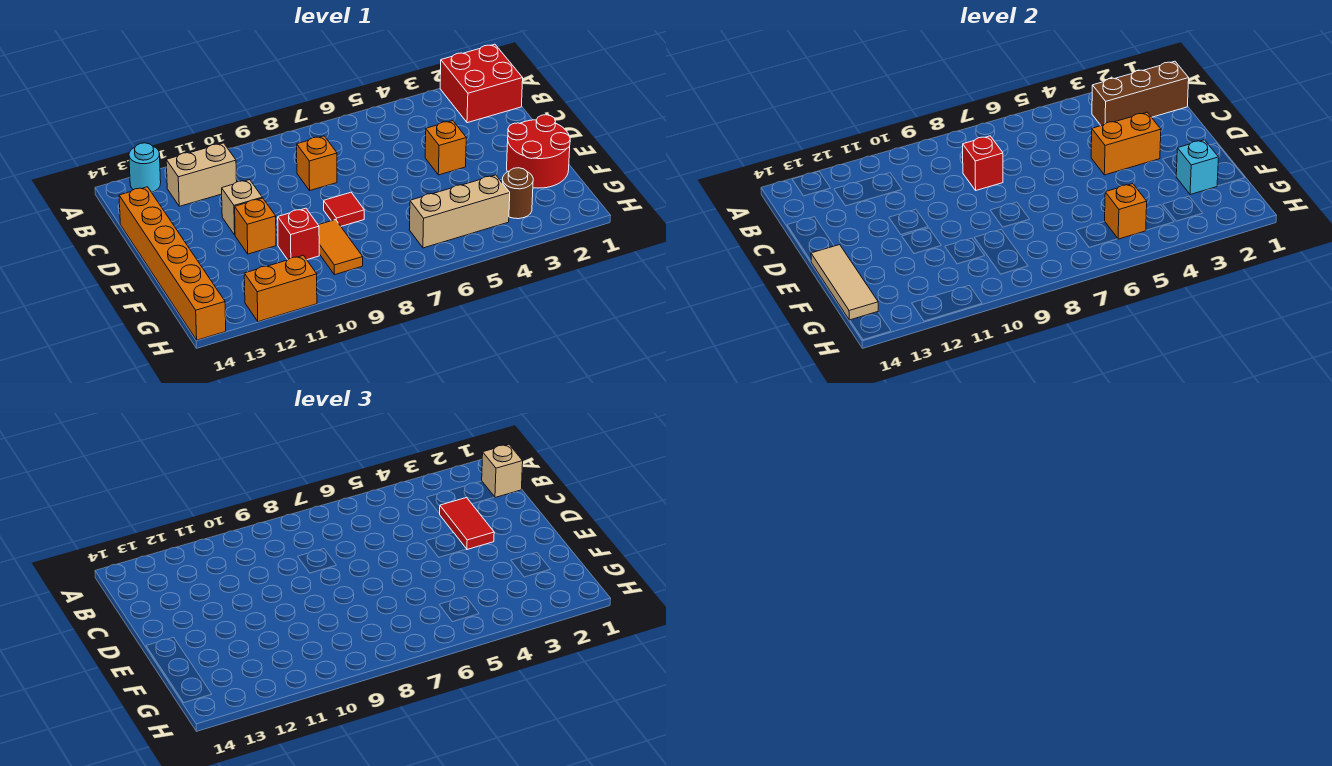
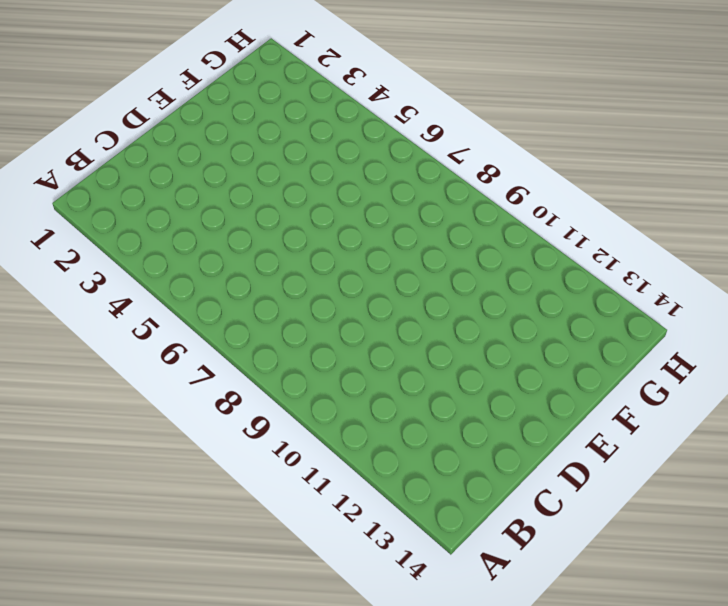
none -> red brick A1:B2 level 1
none -> cyan round brick A13 level 1
none -> tan brick B11:B12 level 1

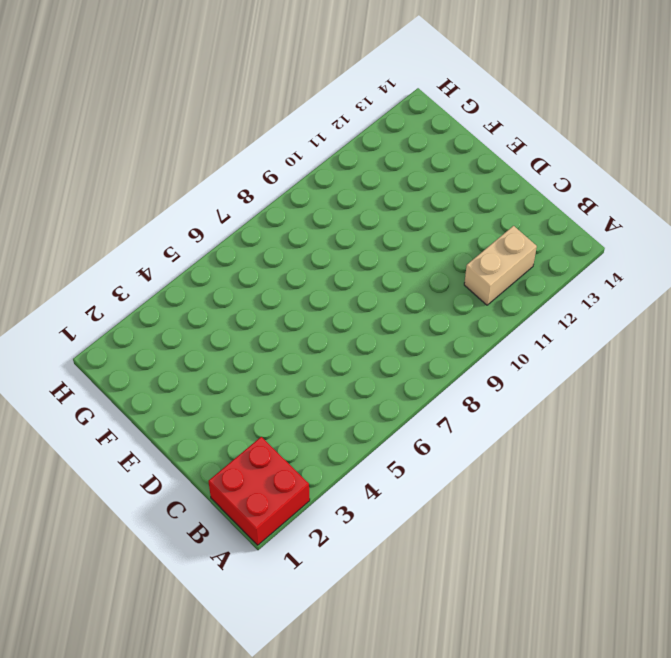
none -> cyan round brick A13 level 1
none -> orange brick C8 level 1
none -> orange brick C14:H14 level 1

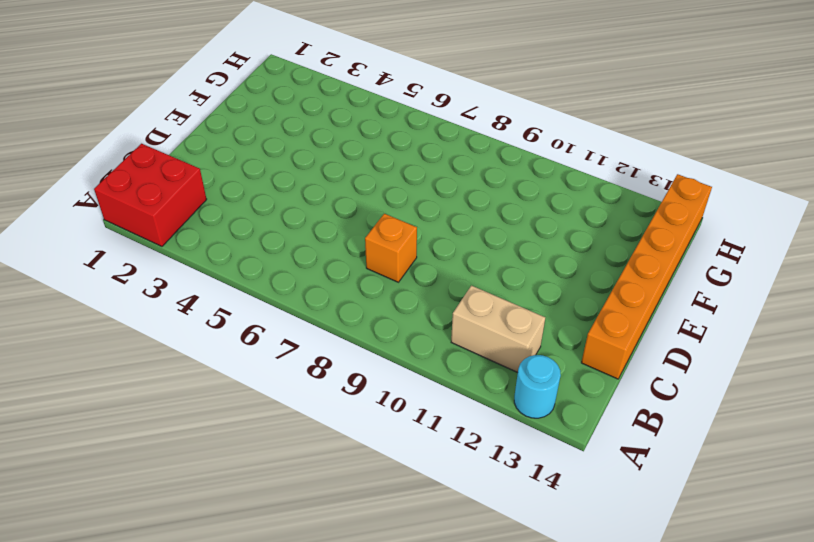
none -> orange brick D4 level 1
none -> tan brick D11 level 1
none -> red round brick E1:F2 level 1

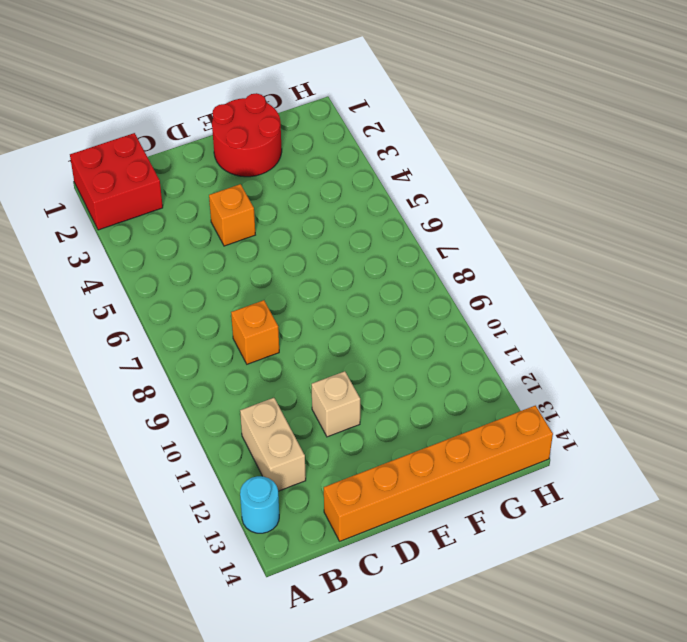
none -> red tile E8 level 1
none -> orange brick E11 level 1
none -> orange tile F9:G9 level 1

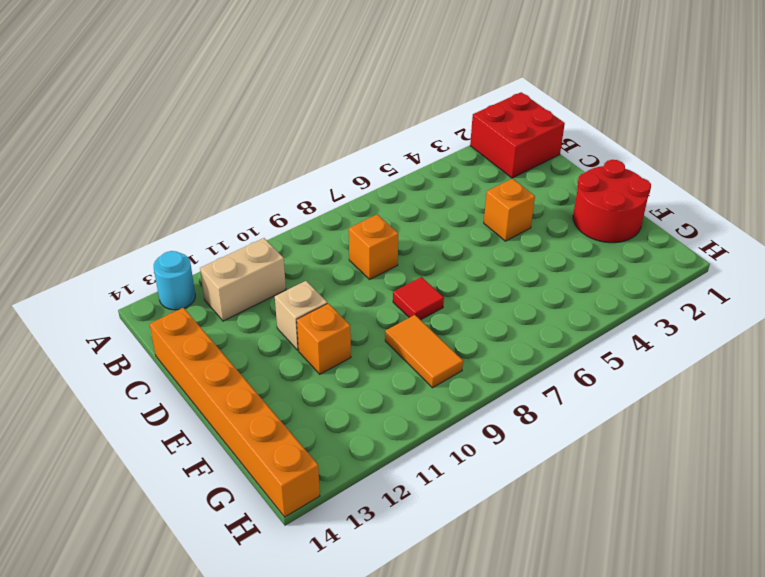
none -> red brick F10 level 1
none -> brown round brick G3 level 1
none -> tan brick G4:G6 level 1

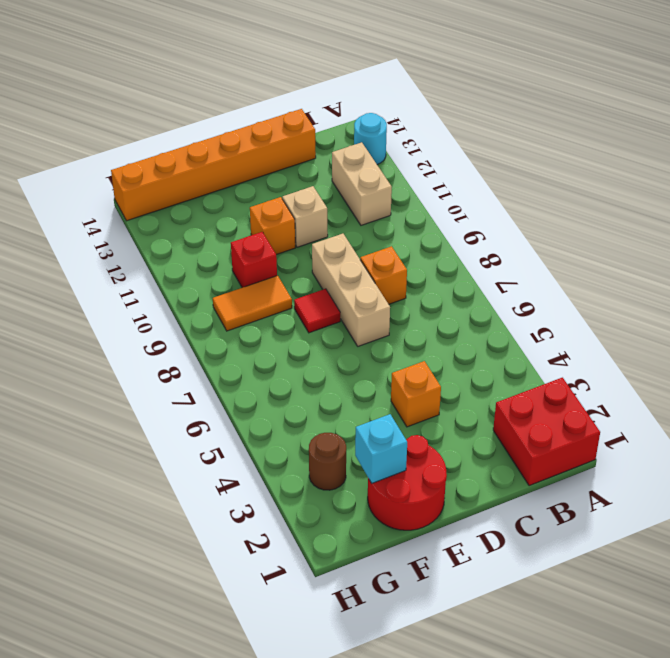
tan brick D7:D9 level 1 -> tan brick G4:G6 level 1
none -> orange brick H11:H12 level 1
none -> brown brick B1:B3 level 2
none -> red brick C8 level 2

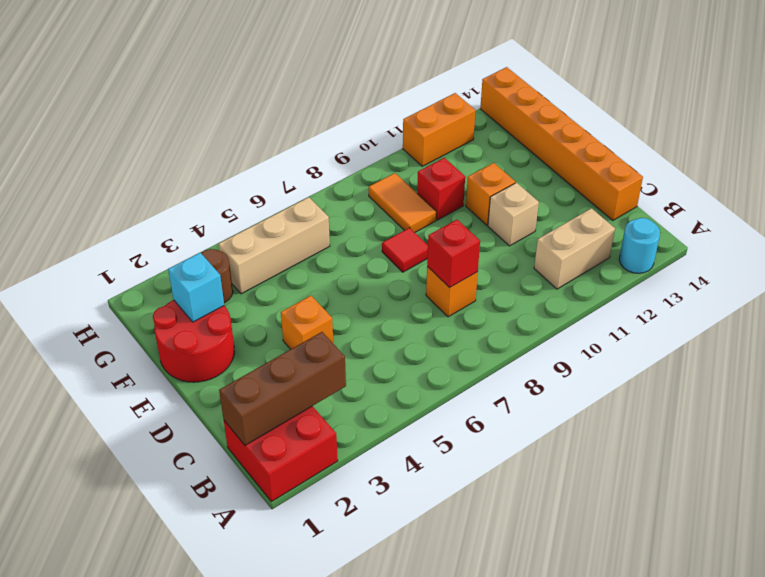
none -> orange brick D3:D4 level 2
none -> tan tile E14:G14 level 2
none -> orange brick G5 level 2

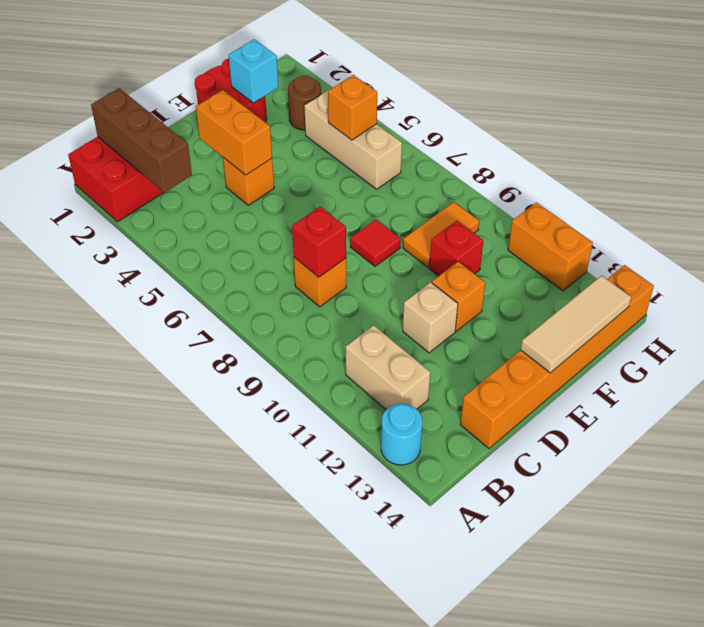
none -> tan brick B1 level 3
none -> red tile C3:D3 level 3

